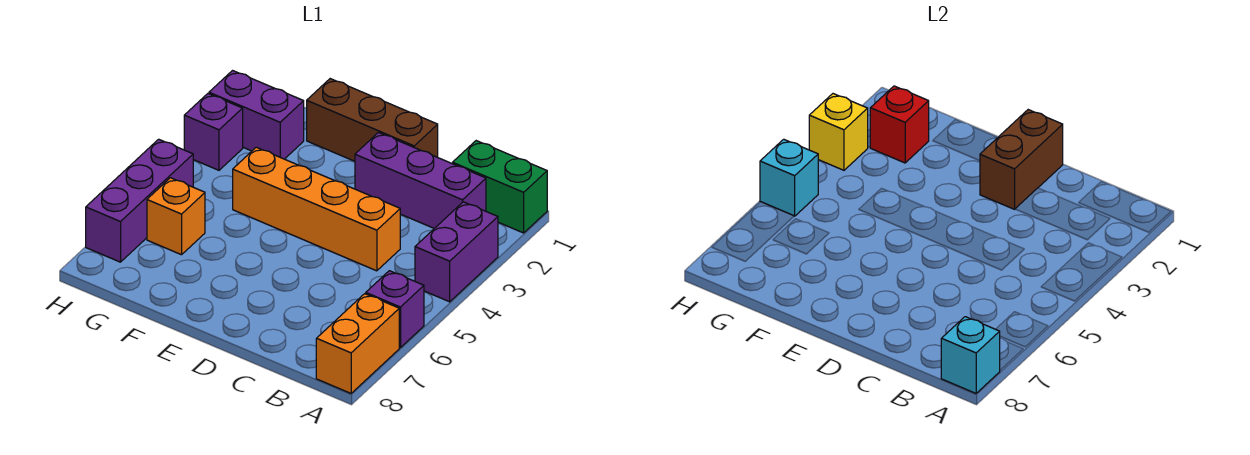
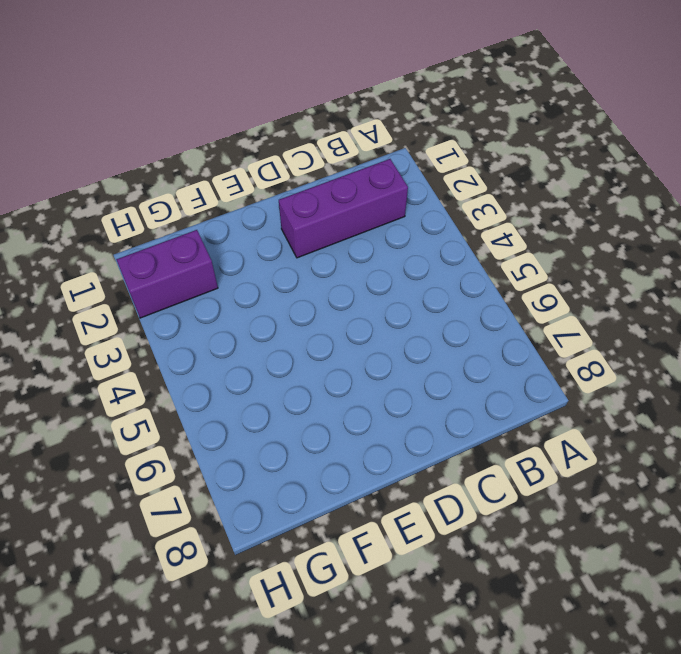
none -> green brick A1:B1 level 1
none -> purple brick A3:A4 level 1
none -> purple brick A6 level 1

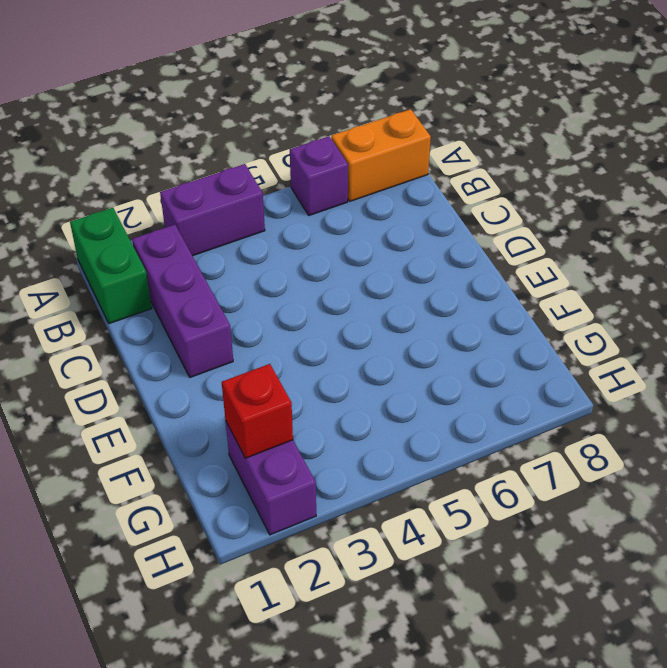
none -> orange brick C4:F4 level 1
none -> brown brick D1:F1 level 1
none -> orange brick G6 level 1

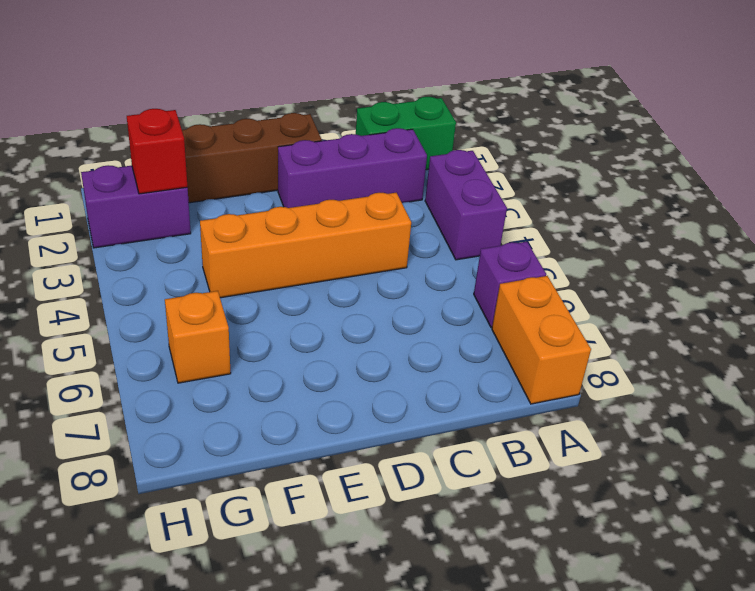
none -> purple brick H3 level 1
none -> purple brick H5:H7 level 1
none -> cyan brick A8 level 2

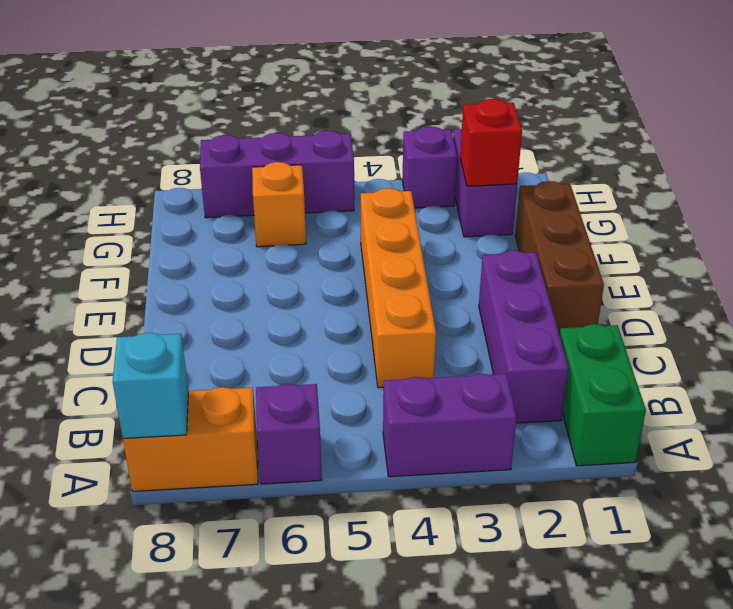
none -> brown brick D1:D2 level 2
none -> yellow brick H3 level 2
none -> cyan brick H5 level 2

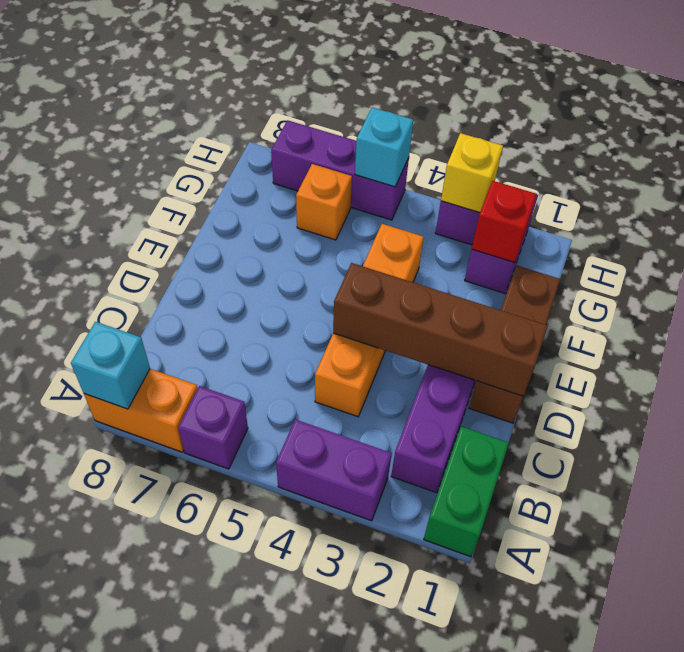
brown brick D1:D4 level 2 -> brown brick D1:D2 level 2

